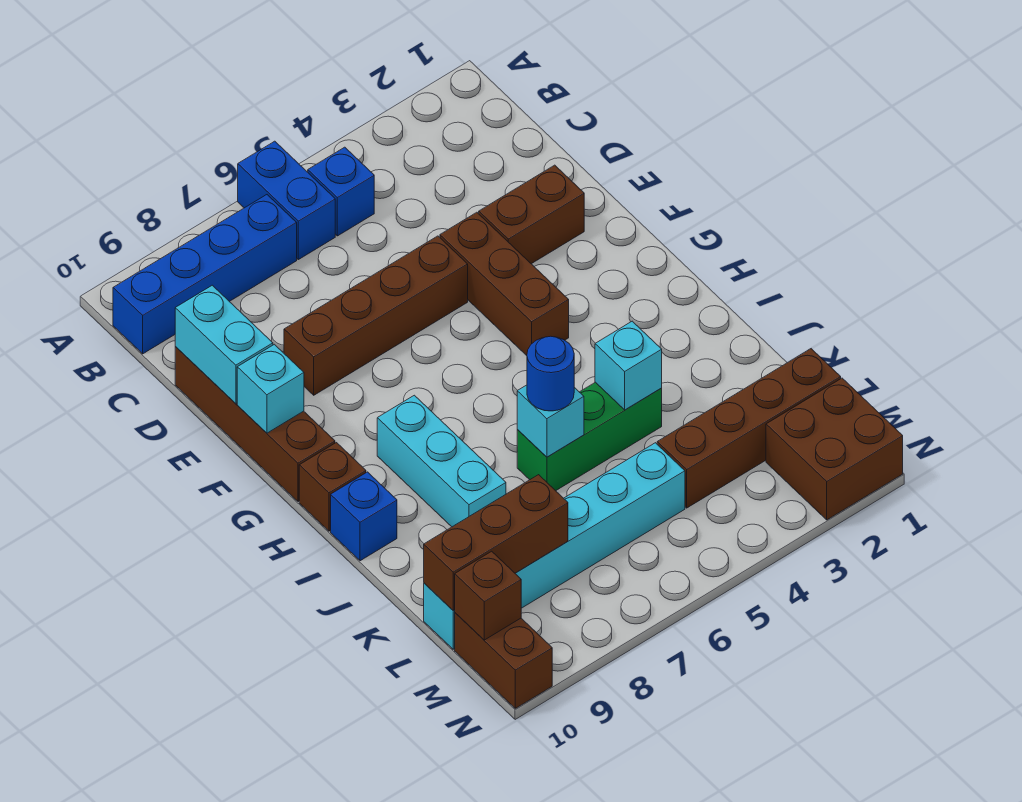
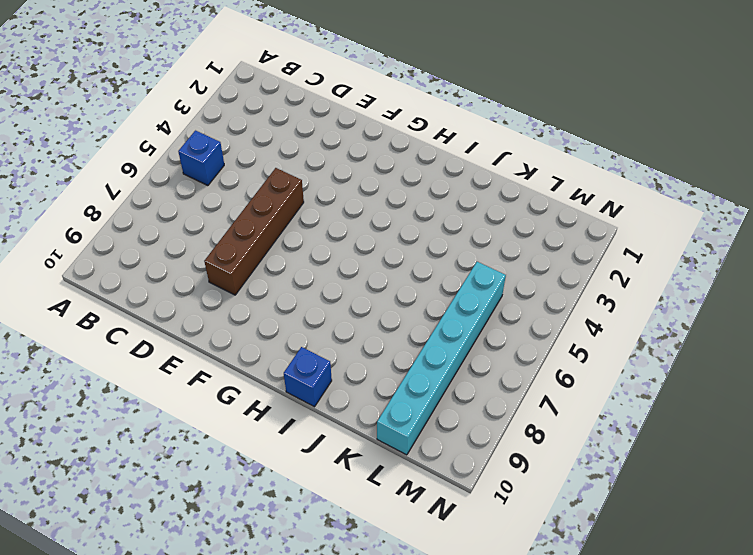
none -> blue brick A6:B6 level 1
none -> blue brick B7:B10 level 1
none -> brown brick D10:G10 level 1

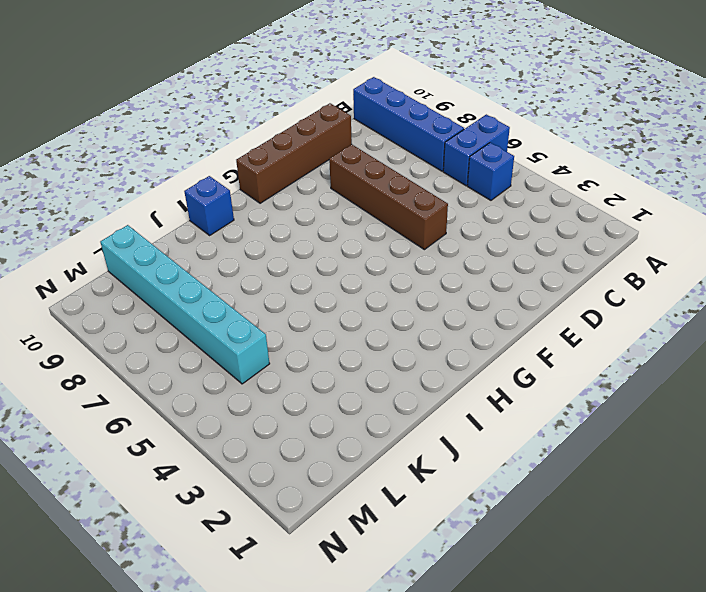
none -> brown brick E2:E3 level 1
none -> brown brick E4:G4 level 1
none -> cyan brick H8:J8 level 1

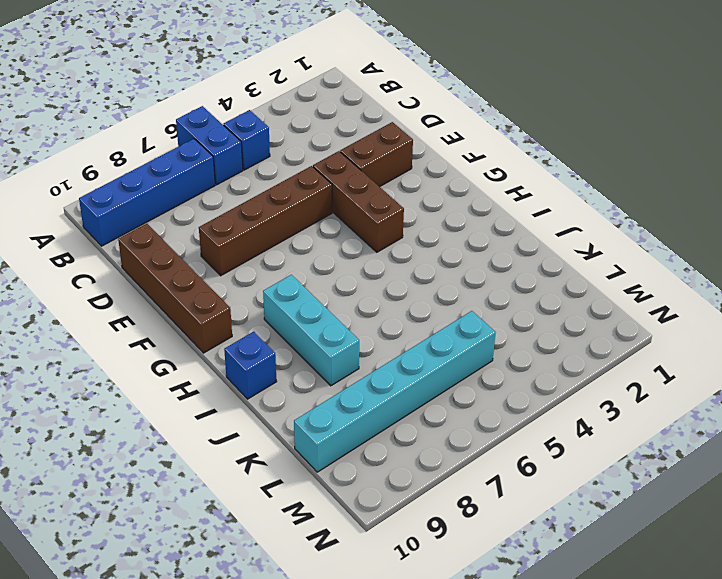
none -> brown brick H10 level 1
none -> green brick J4:J6 level 1
none -> brown brick L1:L4 level 1

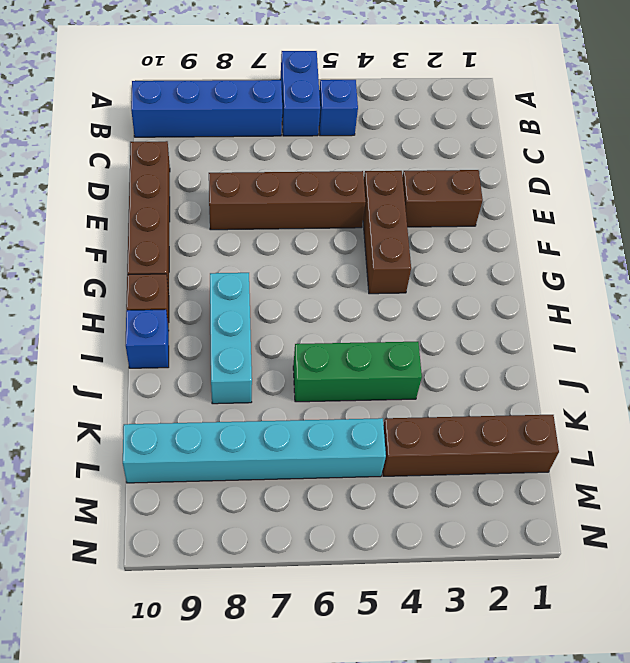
none -> brown brick M1:N2 level 1
none -> brown brick M10:N10 level 1
none -> cyan brick D10:E10 level 2

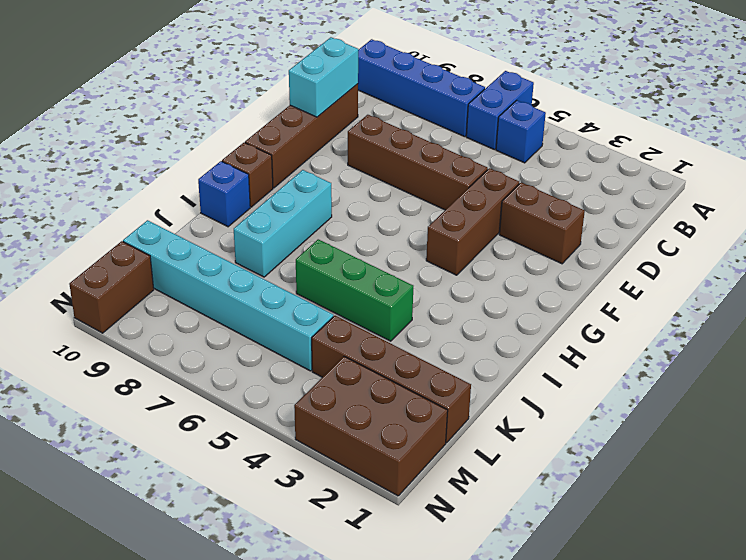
brown brick M1:N3 level 1 -> brown brick M1:N2 level 1
none -> cyan brick F10 level 2
none -> cyan brick J4 level 2
none -> cyan brick J6 level 2

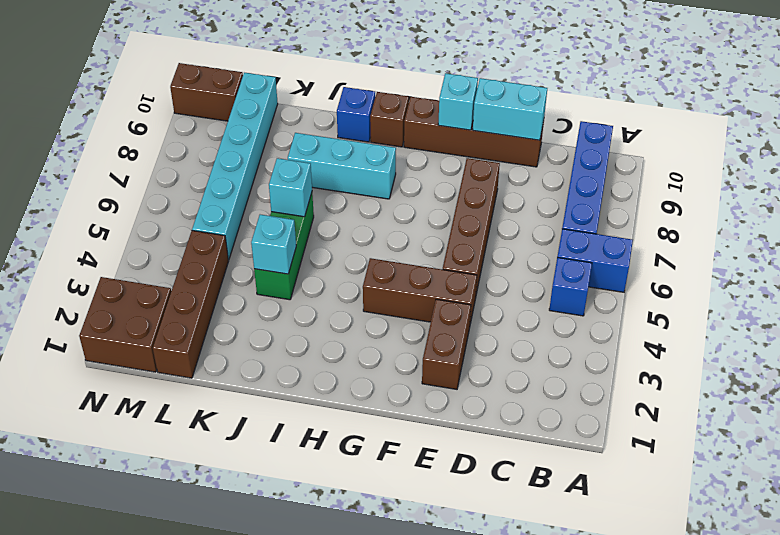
none -> brown brick L8:L10 level 2
none -> brown brick M10 level 2
none -> blue round brick J6 level 3

